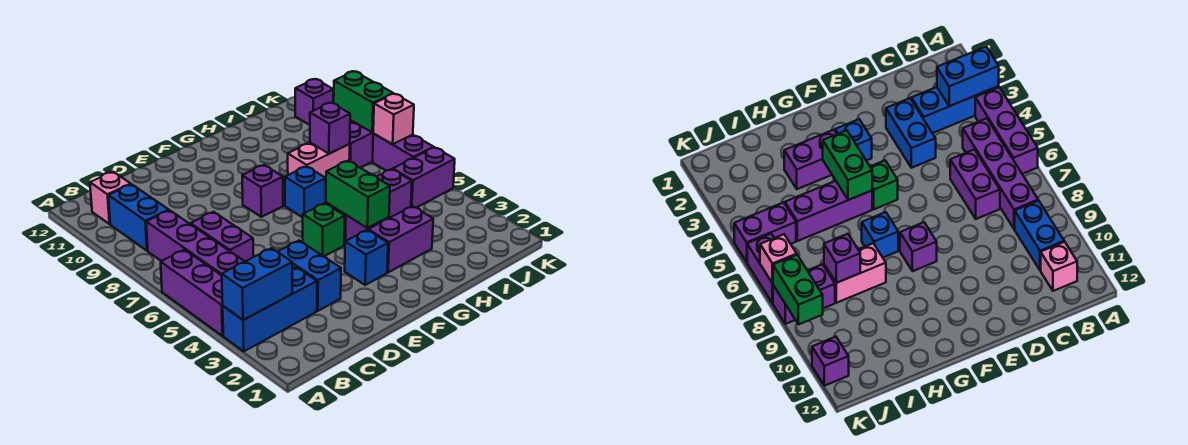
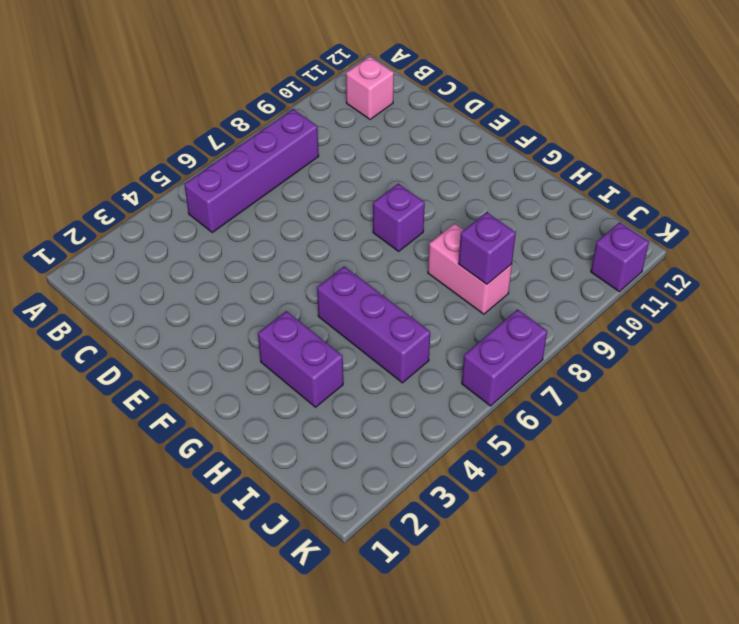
none -> blue brick A3:C3 level 1
none -> purple brick A4:A6 level 1
none -> blue brick B9:B10 level 1

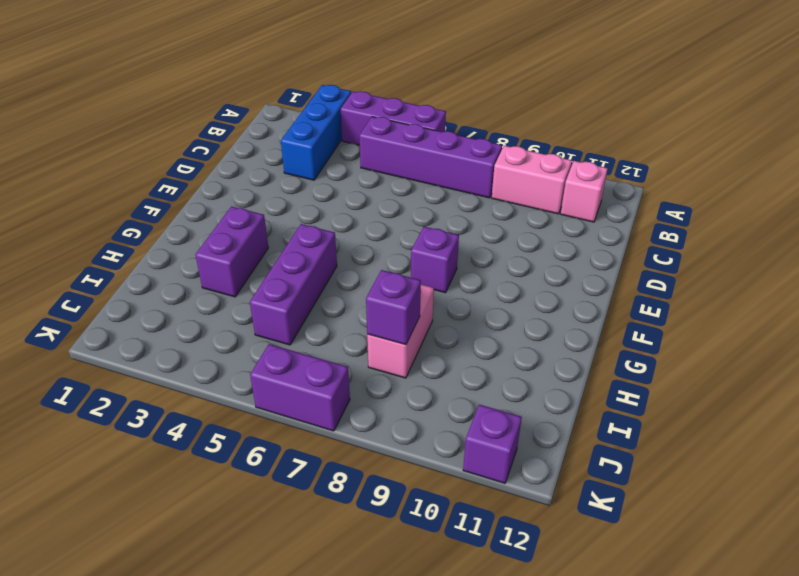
pink brick B9:B10 level 1 -> blue brick B9:B10 level 1
none -> purple brick C6:C7 level 1
none -> blue brick D3:D4 level 1
none -> blue brick F3 level 1

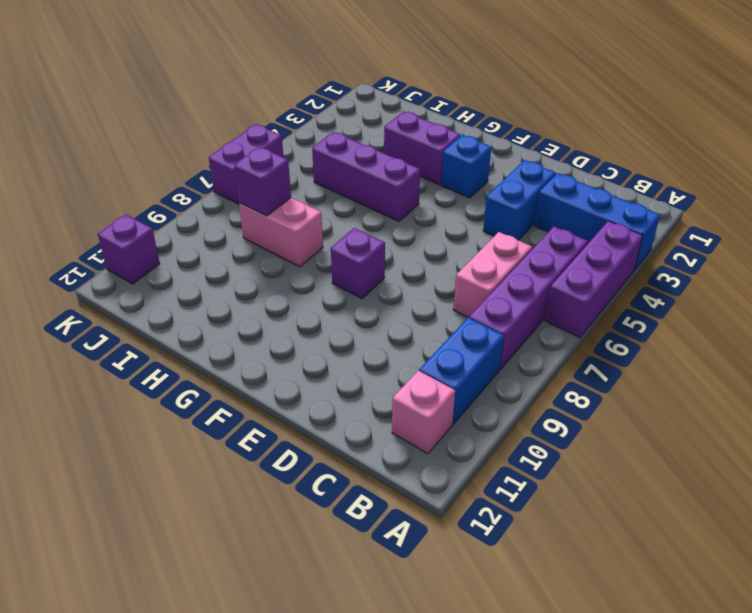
pink brick C6:C7 level 1 -> purple brick C6:C7 level 1
none -> green brick F5 level 1
none -> blue brick G7 level 1
none -> purple brick J5:K5 level 1

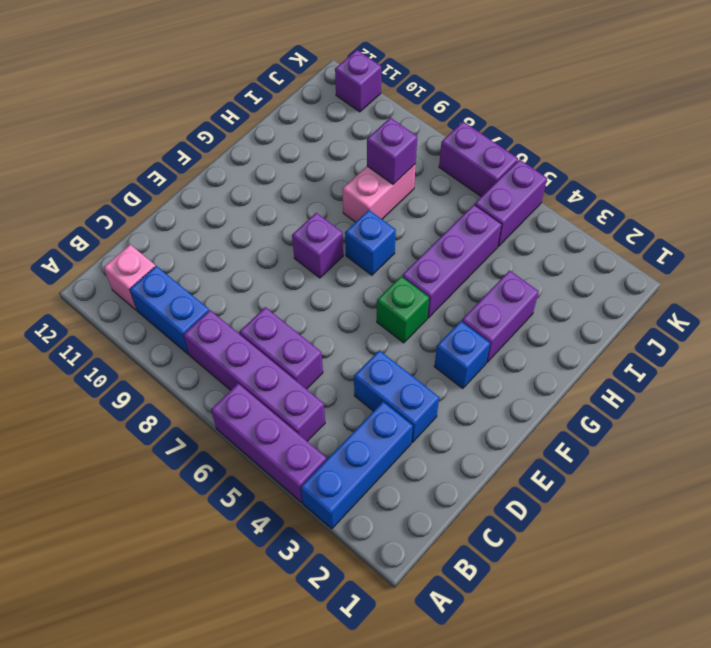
none -> purple brick J8:K8 level 1
none -> blue brick A3:B3 level 2
none -> green brick G4:G5 level 2

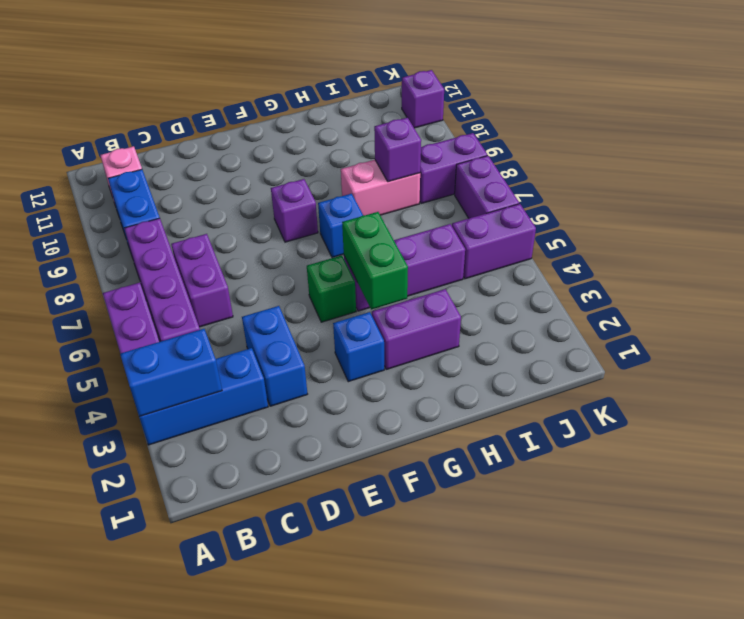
none -> pink brick K7 level 2
none -> green brick K8:K9 level 2

